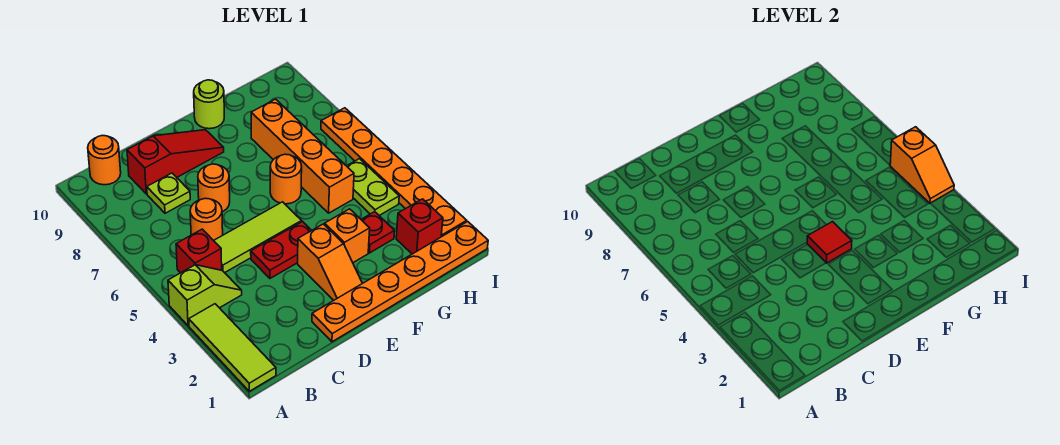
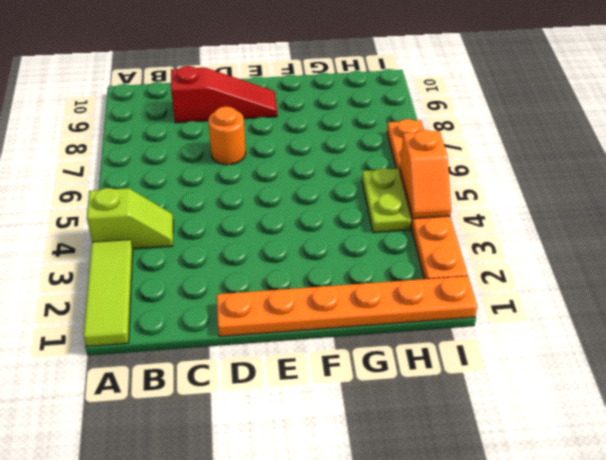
none -> red brick B5 level 1
none -> orange round brick B10 level 1
none -> lime tile C5:E5 level 1

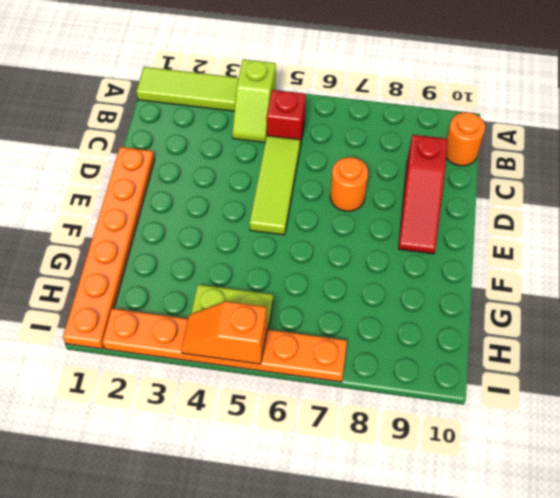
none -> orange round brick C6 level 1
none -> lime plate C8 level 1
none -> red plate D4:E4 level 1

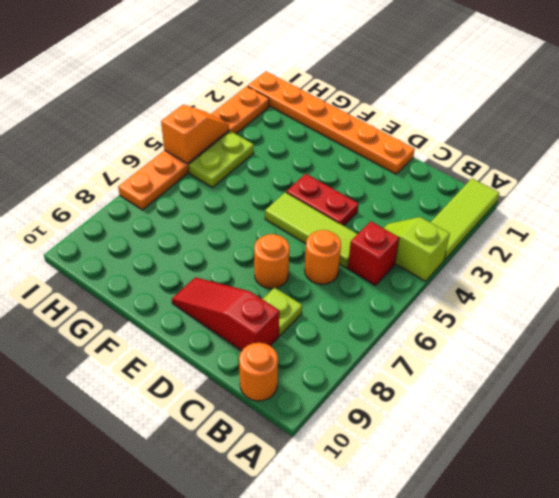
none -> orange slope E2:E3 level 1 top 3
none -> orange brick F3 level 1
none -> orange round brick F6 level 1

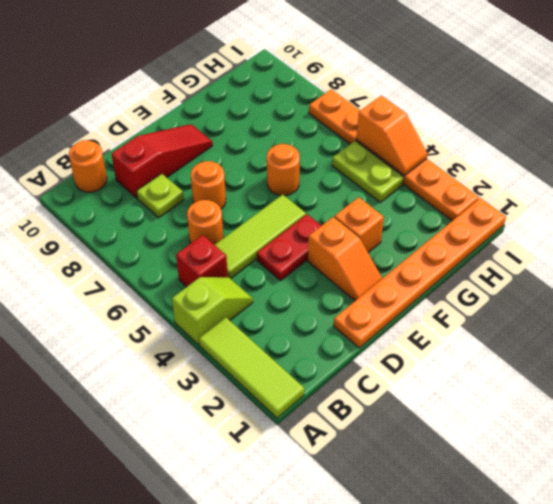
none -> lime round brick F10 level 1
none -> red plate G3 level 1
none -> orange brick G5:G8 level 1

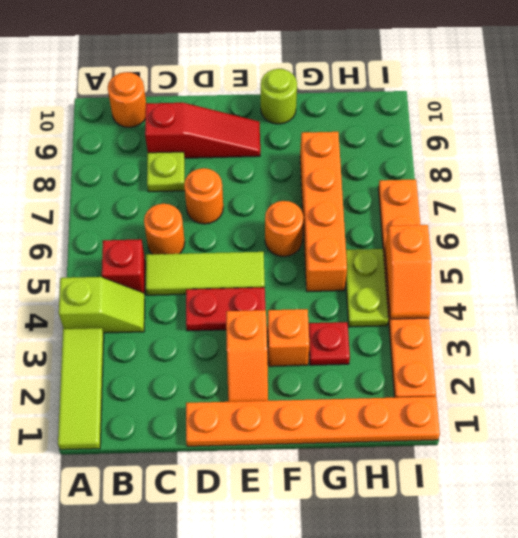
none -> red brick H2 level 1
none -> red tile E4 level 2

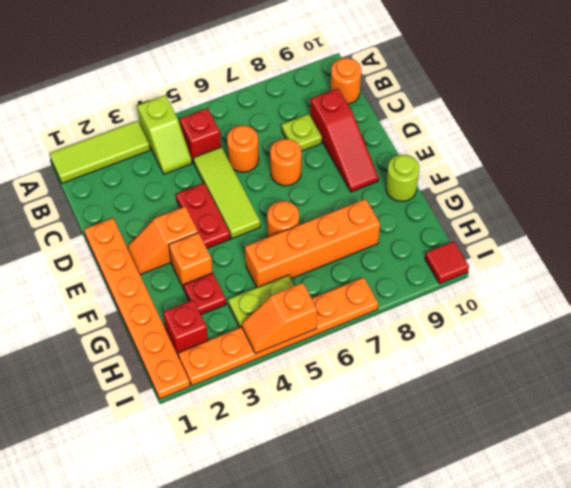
red tile I10 level 1 -> red tile E4 level 2

